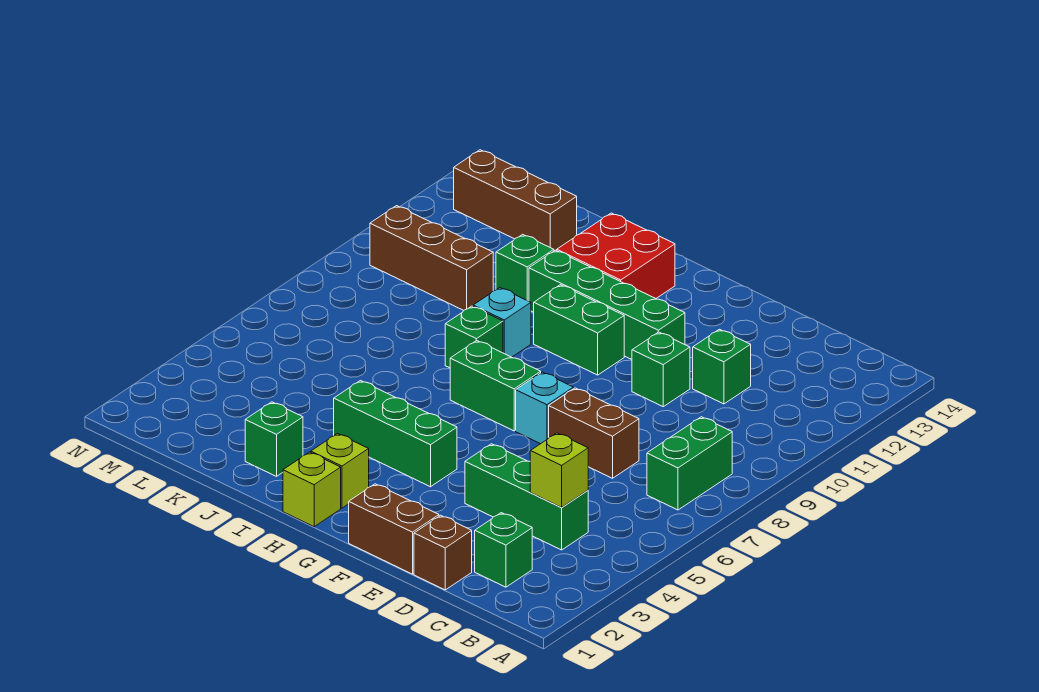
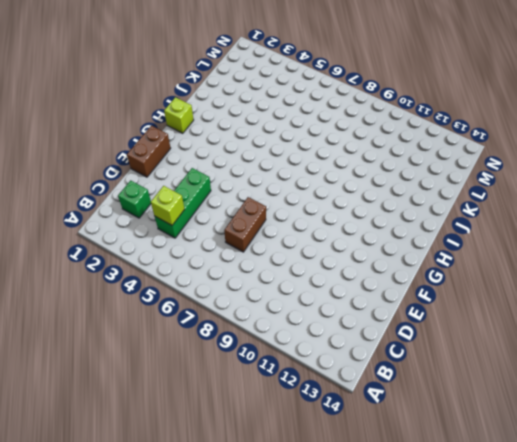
none -> green brick B7:B8 level 1
none -> brown brick D1 level 1
none -> green brick D11 level 1

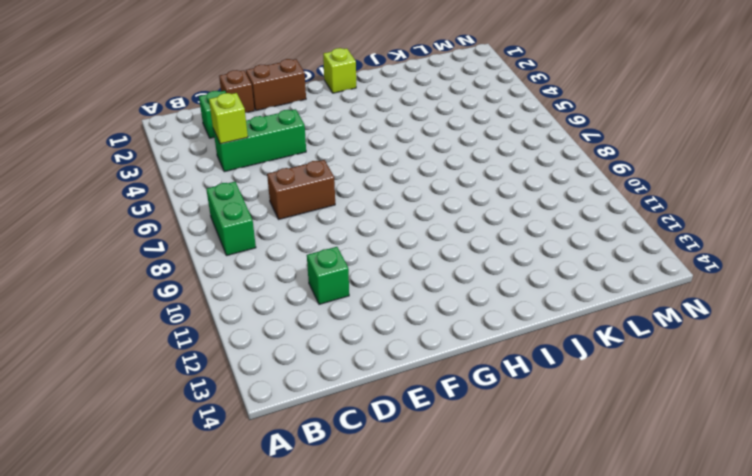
none -> green brick E10 level 1
none -> cyan brick F7 level 1
none -> green brick F11:I11 level 1

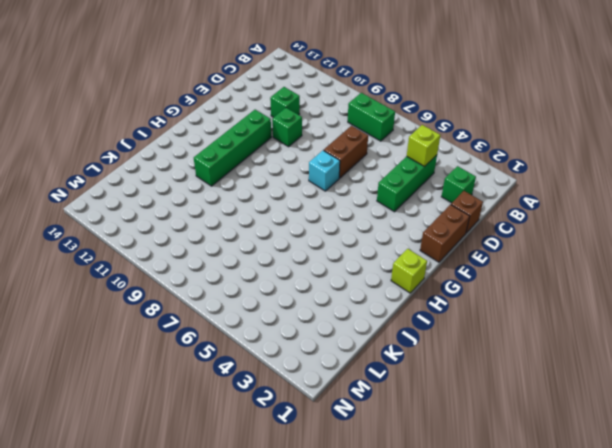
none -> green brick G4:I4 level 1
none -> green brick G7:H7 level 1
none -> green brick G10:H10 level 1

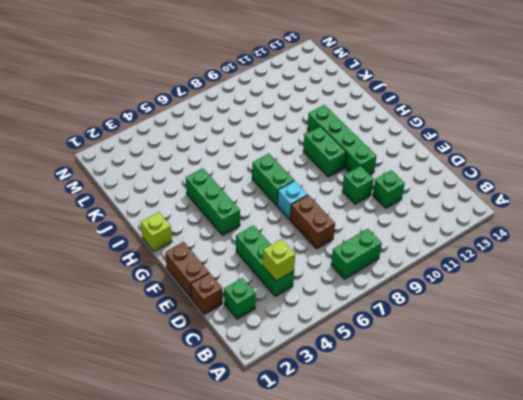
none -> lime brick H2 level 1
none -> red brick H12:I13 level 1
none -> green brick I8 level 1

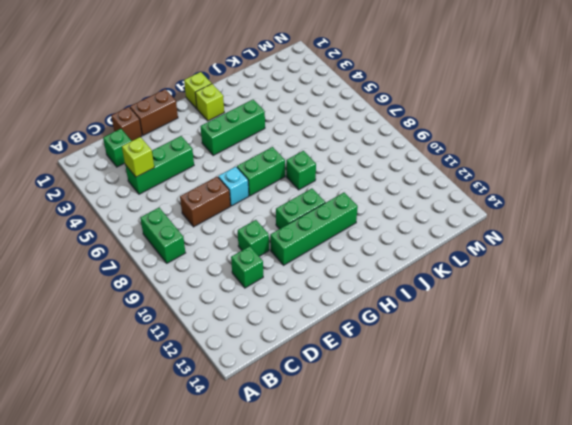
none -> red brick H12:I13 level 1
none -> cyan brick I9 level 1
none -> green brick J2 level 1

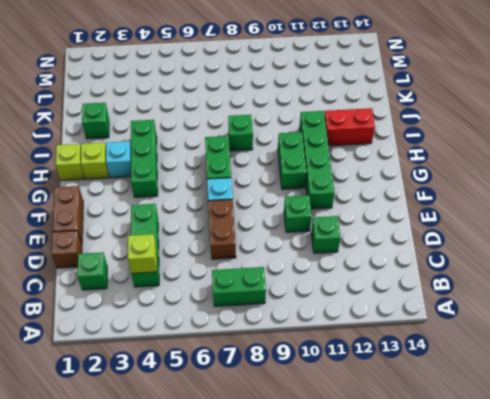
cyan brick H3 level 1 -> cyan brick I9 level 1
red brick I12:I13 level 1 -> red brick H12:I13 level 1
none -> green brick J11 level 1
none -> brown brick K10:M10 level 1
none -> brown brick K13:M13 level 1

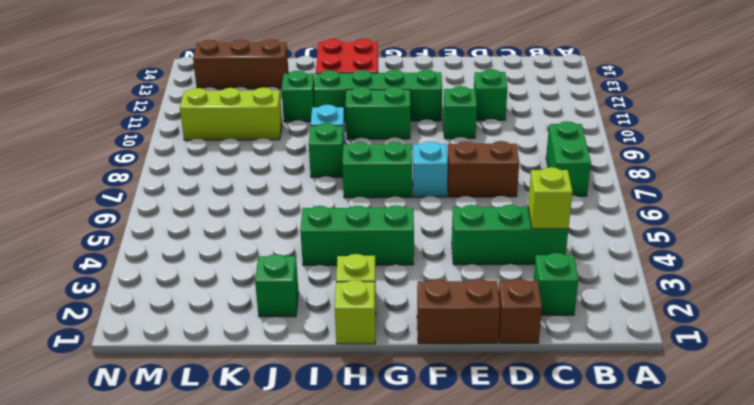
lime brick K10:M10 level 1 -> brown brick K10:M10 level 1

